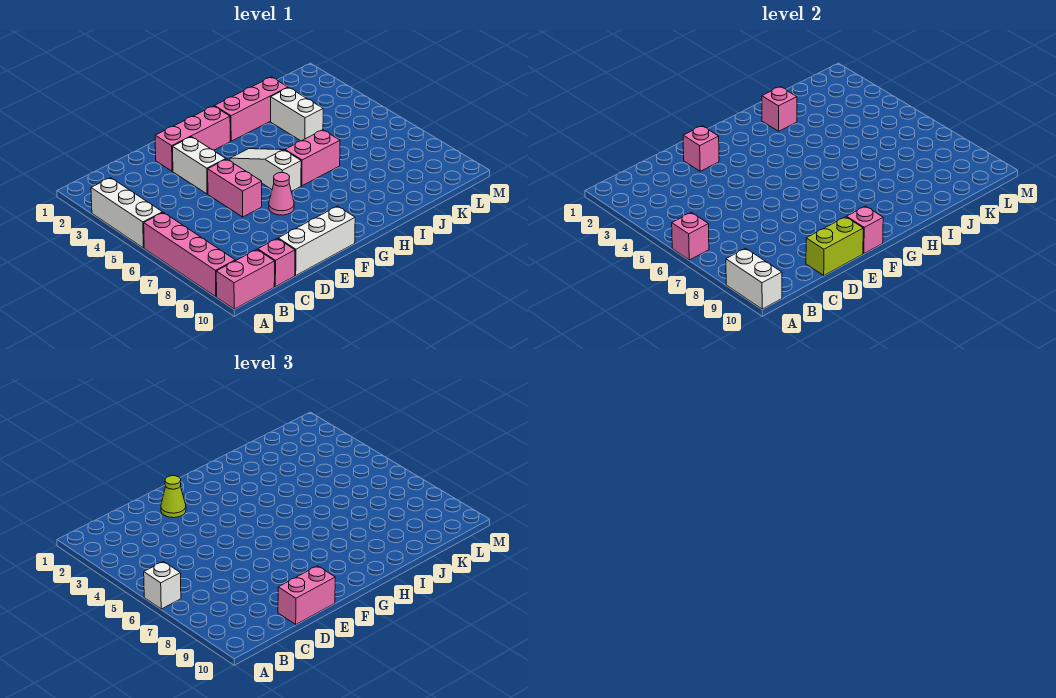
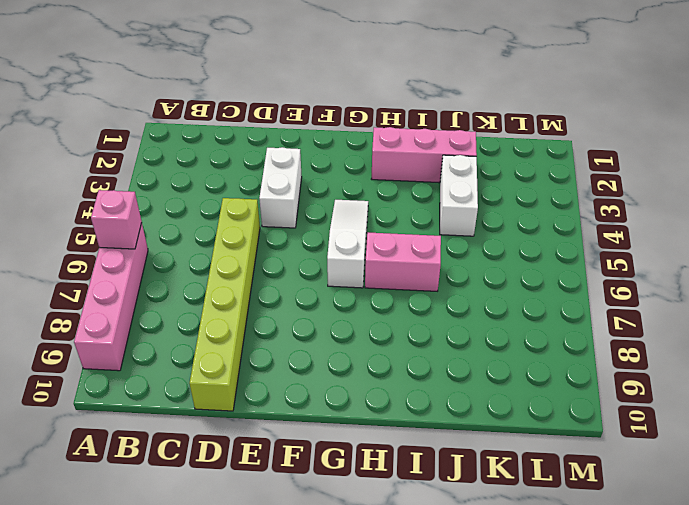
lime brick D5:D10 level 1 -> white brick D10:F10 level 1
none -> white brick A3:A5 level 1
none -> pink brick A10:B10 level 1
none -> pink brick C10 level 1

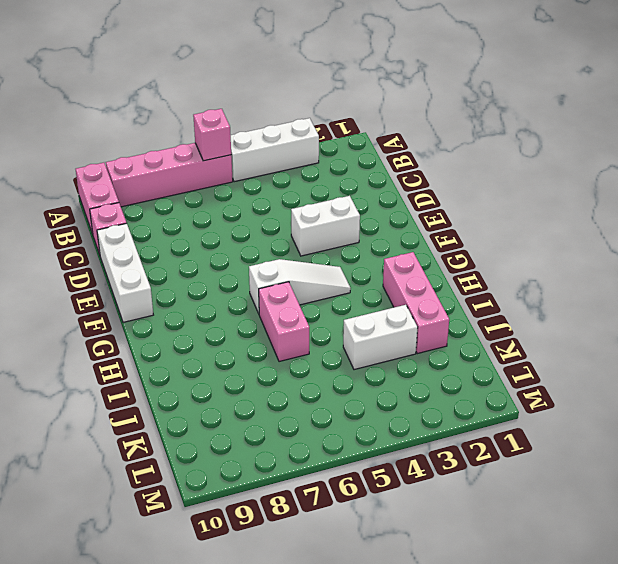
none -> pink brick E2:G2 level 1
none -> pink brick E5:E6 level 1
none -> pink cone F7 level 1

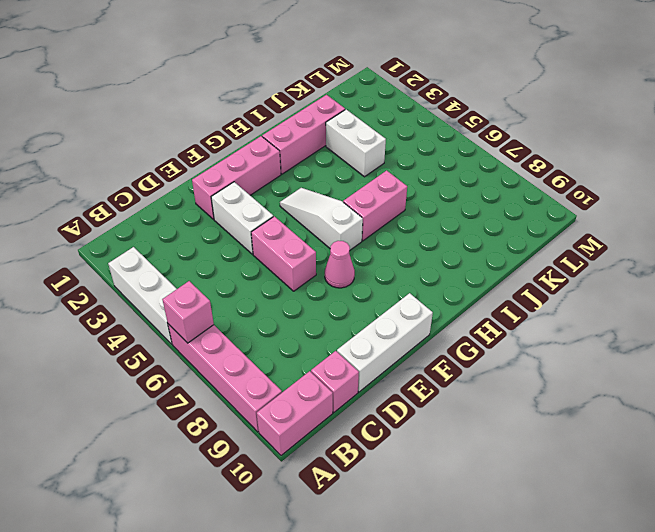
none -> white brick A9:A10 level 2
none -> lime brick D10:E10 level 2
none -> pink brick E2 level 2

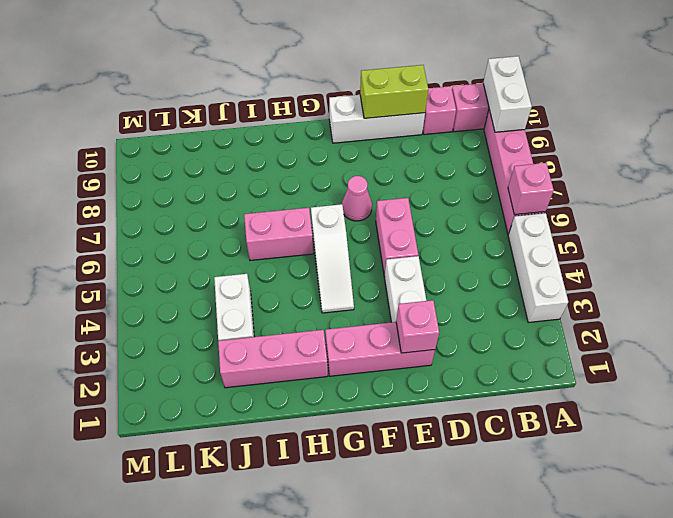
none -> pink brick F10 level 2
none -> pink brick I2 level 2
none -> white brick A6 level 3

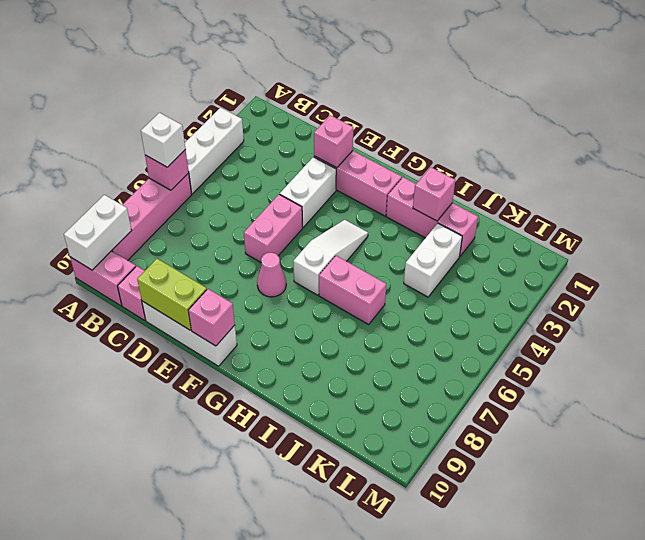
none -> pink brick D10:E10 level 3
none -> lime cone E2 level 3

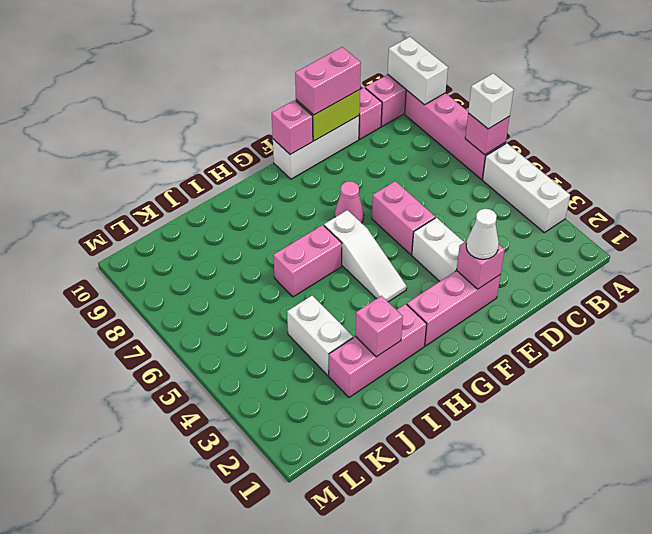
white cone E2 level 3 -> lime cone E2 level 3

